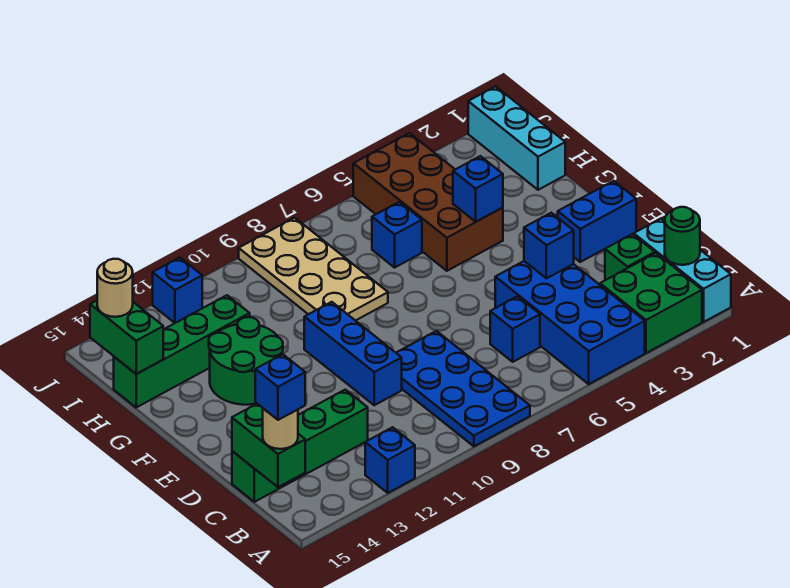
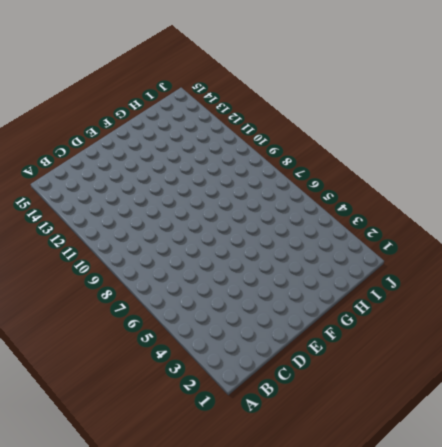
none -> cyan brick A1:C1 level 1
none -> green brick A2:B3 level 1
none -> blue brick A4:D5 level 1

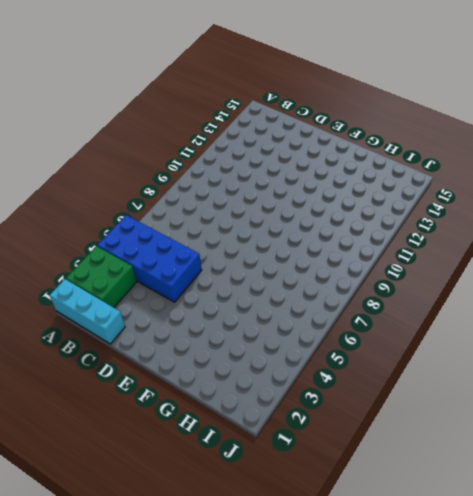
none -> blue plate A8:D9 level 1
none -> blue brick A12 level 1
none -> green brick C2 level 1

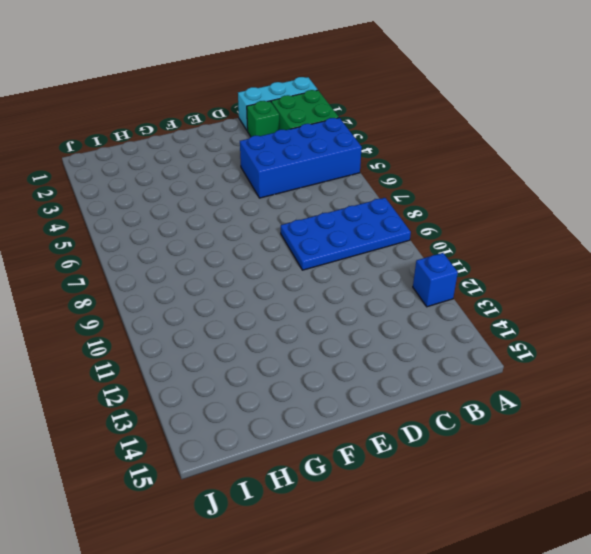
none -> blue brick C6 level 1
none -> green brick C12:C15 level 1
none -> blue brick D10:F10 level 1

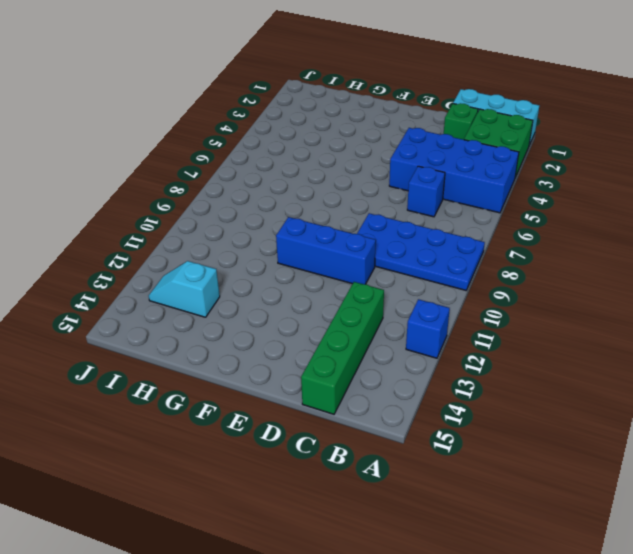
cyan slope H13:I13 level 1 top H -> green brick H12:H15 level 1
none -> blue brick E1:E2 level 1
none -> green round brick F12:G13 level 1
none -> brown brick G4:J5 level 1

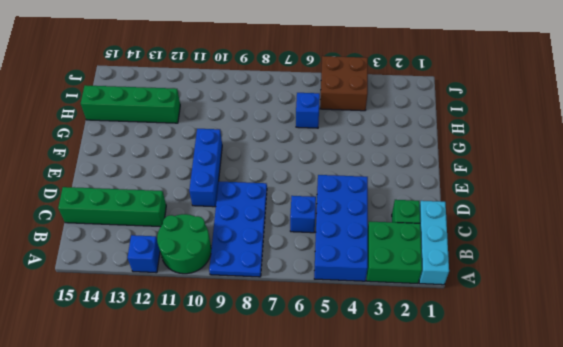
green round brick A10:B11 level 1 -> green round brick F12:G13 level 1
brown brick I4:J5 level 1 -> brown brick G4:J5 level 1
none -> blue brick E1:E2 level 1
none -> tan plate G8:J9 level 1
none -> cyan brick H1:J1 level 1

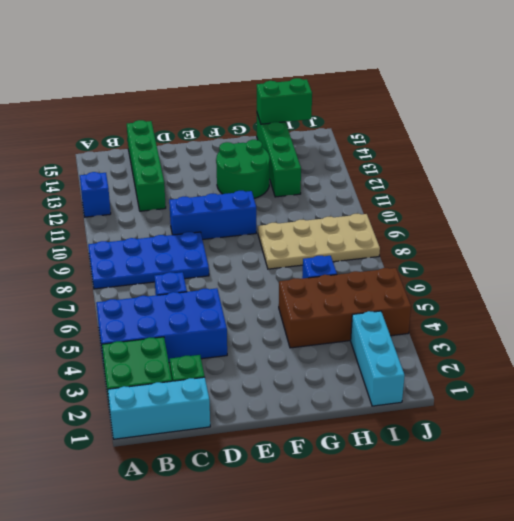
cyan brick I1:I3 level 1 -> cyan brick H1:J1 level 1
none -> blue brick E1:E2 level 1
none -> blue brick J12 level 1
none -> green round brick B1 level 2

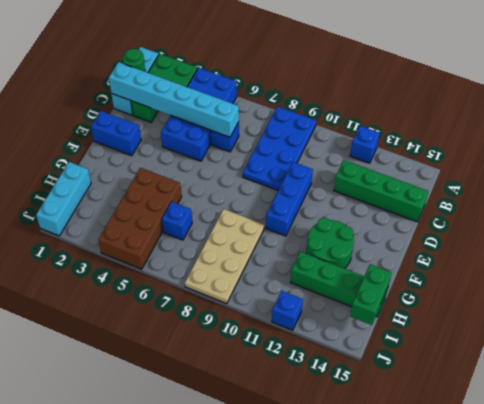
cyan brick C1:C6 level 2 -> none
none -> green brick B15:C15 level 2
none -> blue brick D4 level 2
none -> blue brick G4 level 2

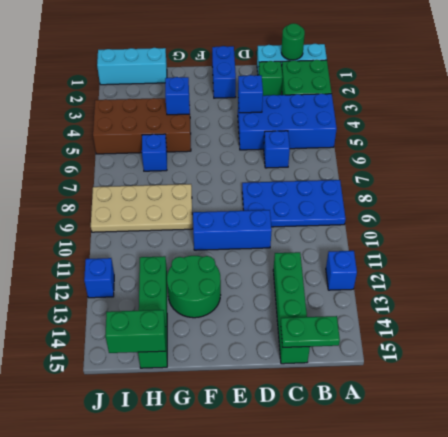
green plate B15:C15 level 2 -> green brick B15:C15 level 2
none -> tan round brick B15 level 3
none -> tan round brick I15 level 3
none -> blue brick B15 level 4

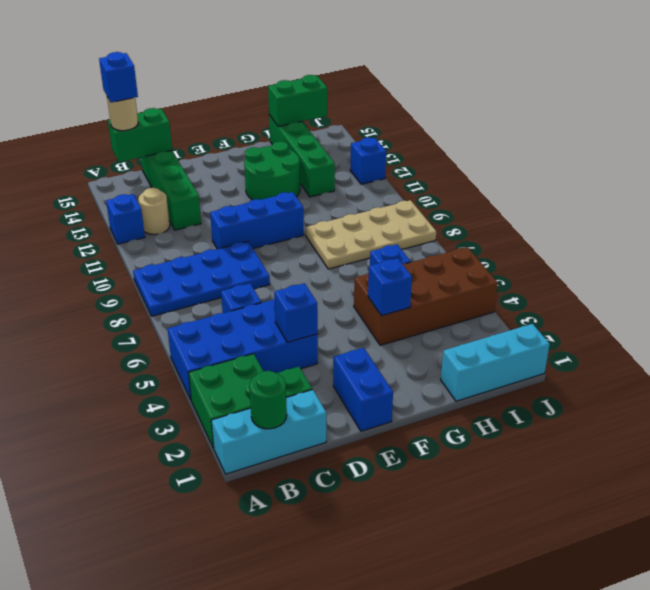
tan round brick B12 level 1 -> tan round brick I15 level 3

